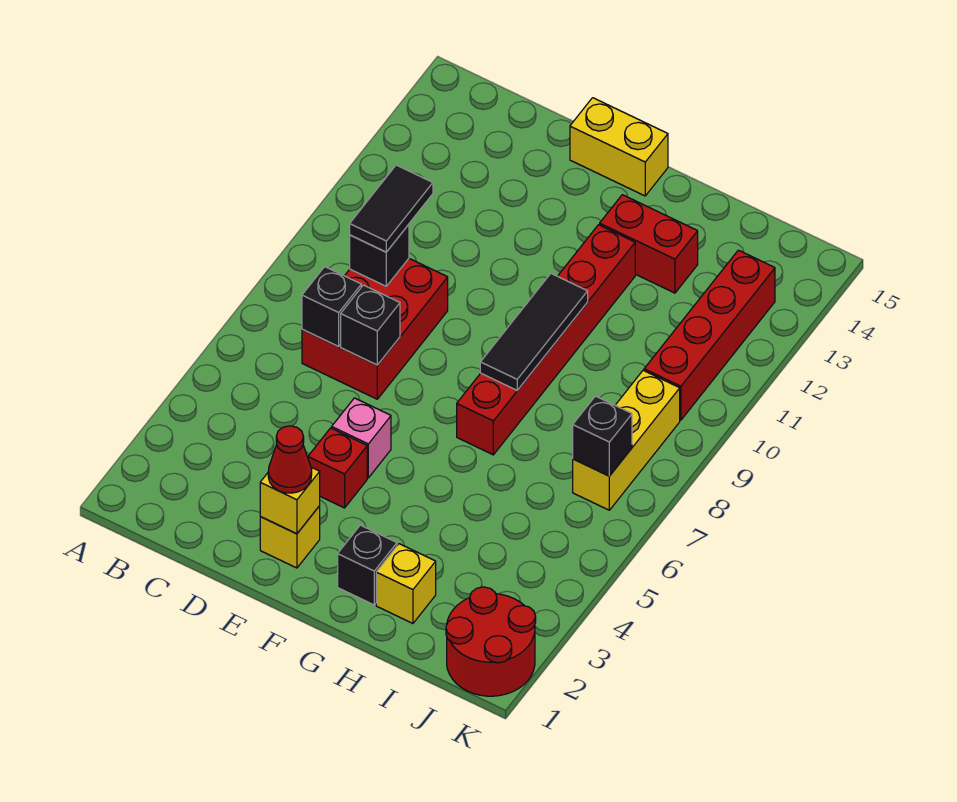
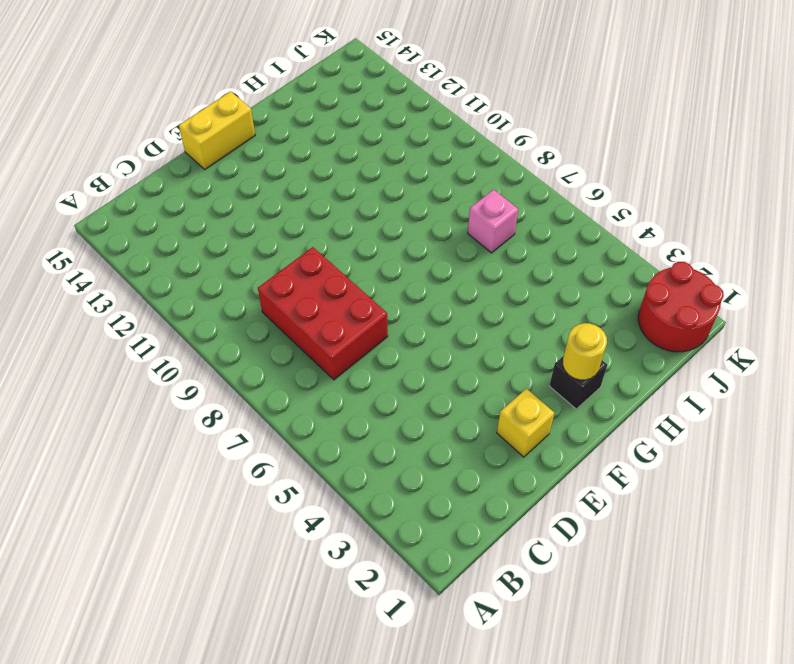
yellow round brick G2 level 2 -> none
pink brick I7 level 1 -> pink brick E5 level 1
none -> red brick E4 level 1
none -> red brick G7:G12 level 1
none -> red brick G13:H13 level 1

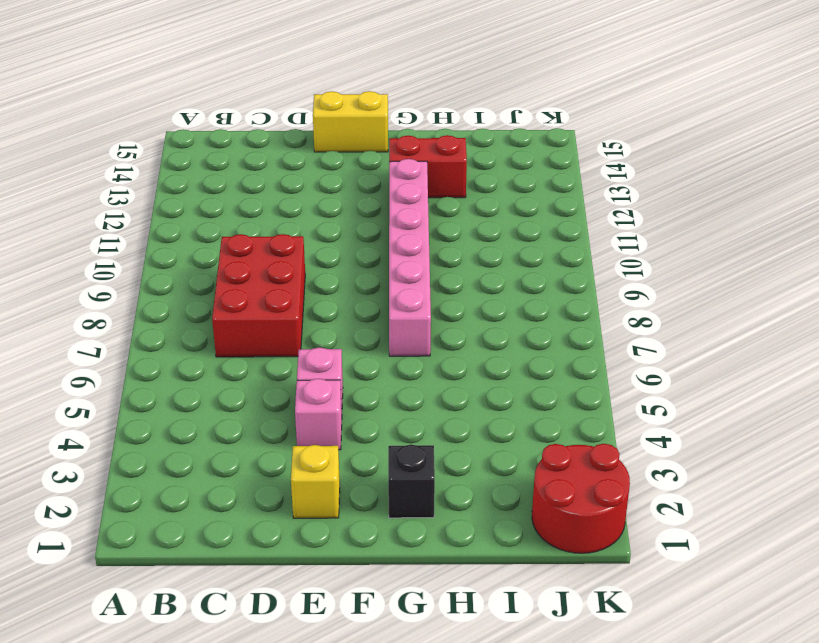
pink brick E4 level 1 -> red brick E4 level 1
pink brick G7:G12 level 1 -> red brick G7:G12 level 1
none -> yellow brick H2 level 1
none -> yellow brick J7:J9 level 1
none -> red brick J10:J13 level 1

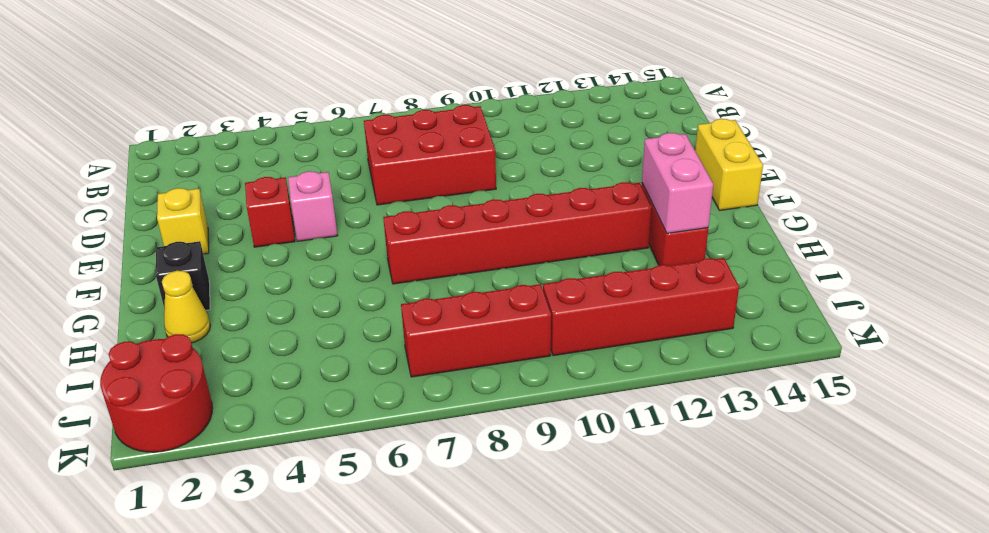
pink brick G13:H13 level 2 -> none
yellow cone H2 level 1 -> yellow brick H2 level 1
red brick J7:J9 level 1 -> yellow brick J7:J9 level 1
none -> black brick C7 level 2
none -> black brick C9 level 2
none -> black brick D7 level 2

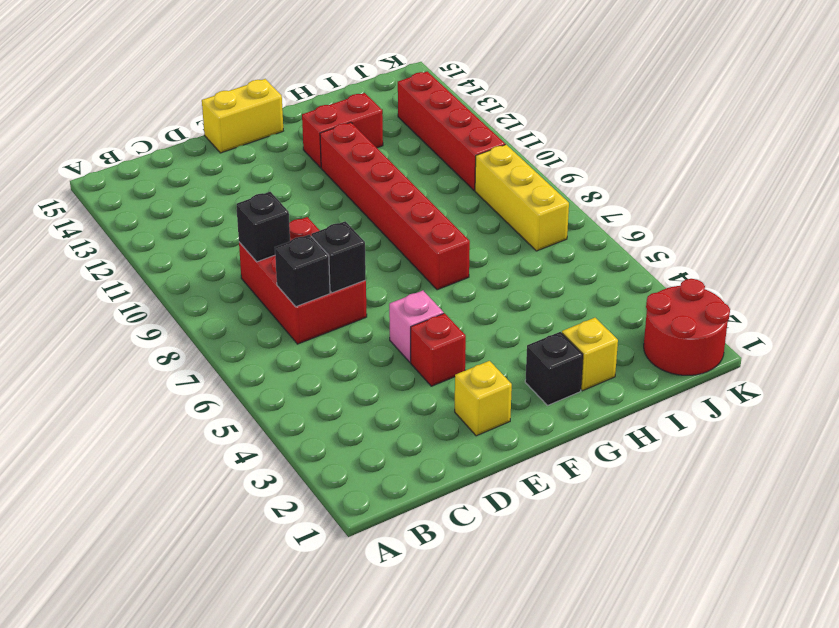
none -> yellow brick E2 level 2
none -> black tile G8:G10 level 2
none -> black brick J7 level 2

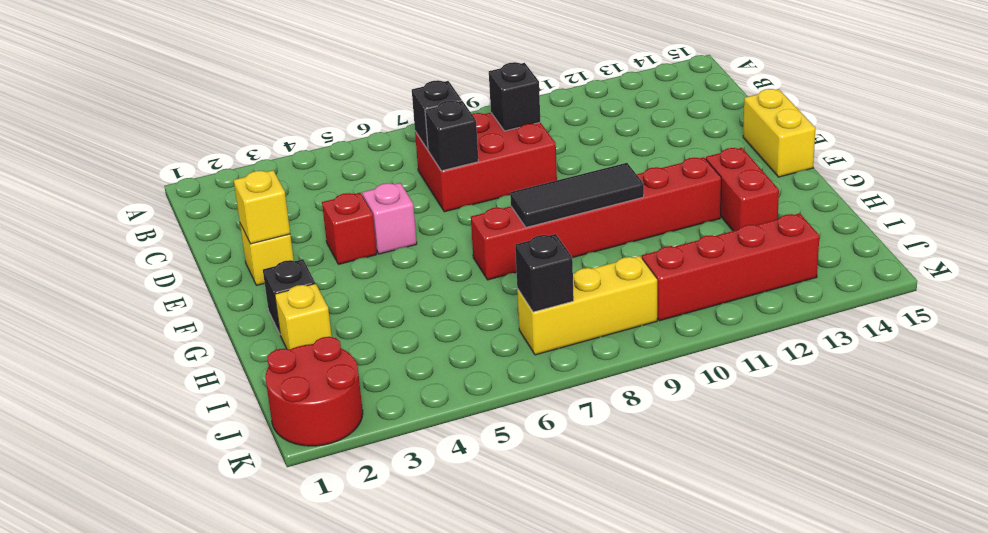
none -> black tile C9:C10 level 3
none -> red cone E2 level 3

